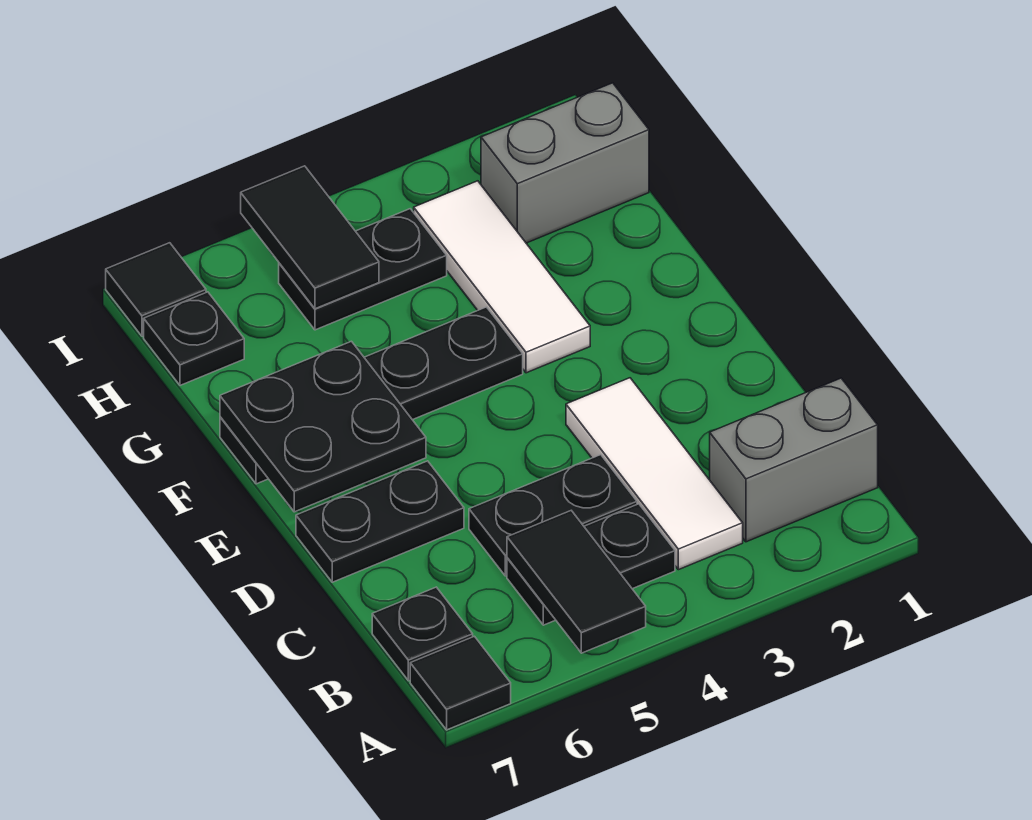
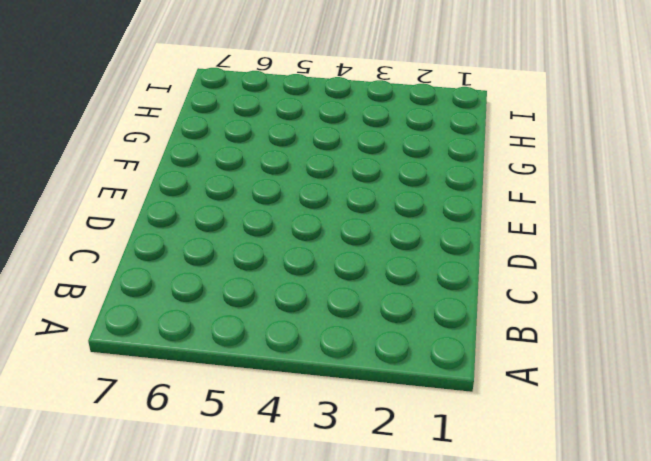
none -> black tile A7 level 1
none -> grey brick B1:B2 level 1
none -> white tile B3:D3 level 1

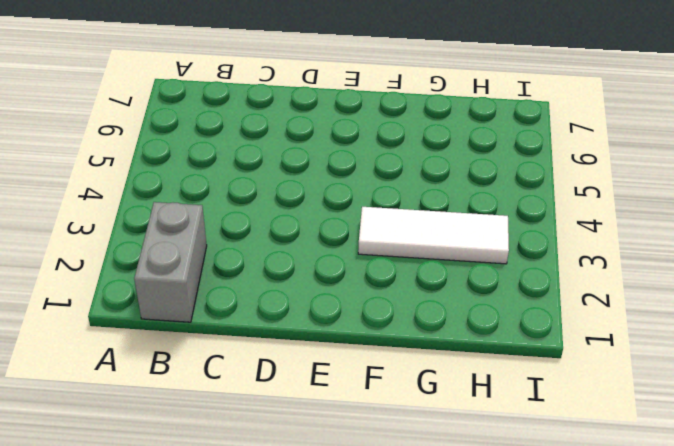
none -> black tile A7 level 1
none -> white tile B3:D3 level 1
none -> black plate B4:B5 level 1

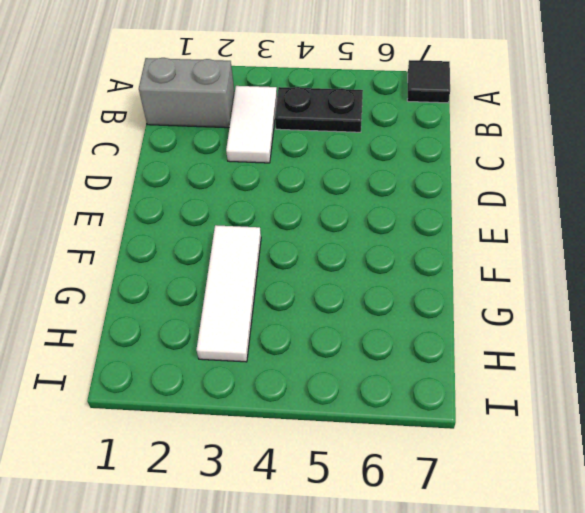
white tile B3:C3 level 1 -> white tile B3:D3 level 1
none -> black plate B7 level 1
none -> black plate C4:C5 level 1
none -> black plate D6:D7 level 1

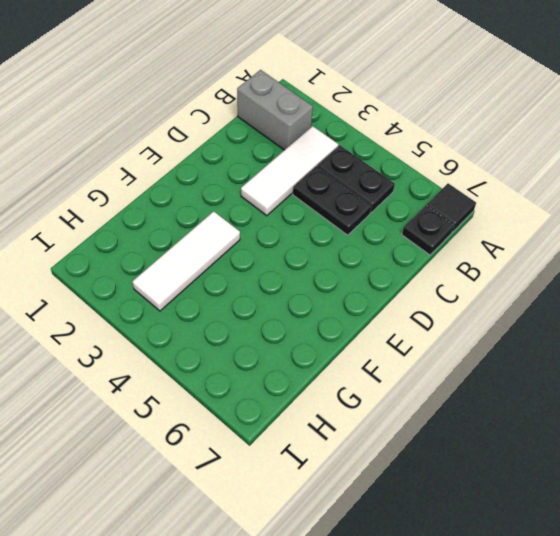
none -> black plate D6:D7 level 1
none -> black plate F4:F7 level 1
none -> grey brick H1:H2 level 1

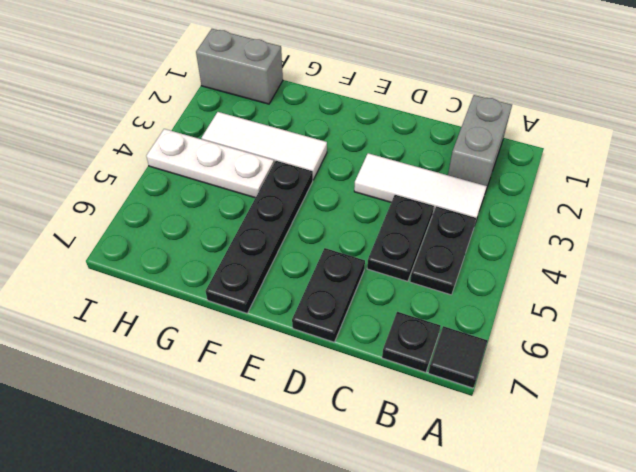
white plate G4:I4 level 1 -> black plate H4:H5 level 1
grey brick H1:I1 level 1 -> grey brick H1:H2 level 1
none -> black plate H7 level 1
none -> black tile I7 level 1
none -> black tile A5:B5 level 2

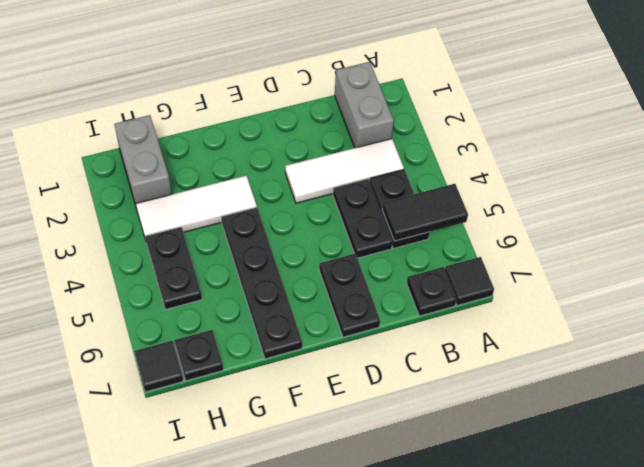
none -> black plate E6:F7 level 2
none -> black tile H5:I5 level 2

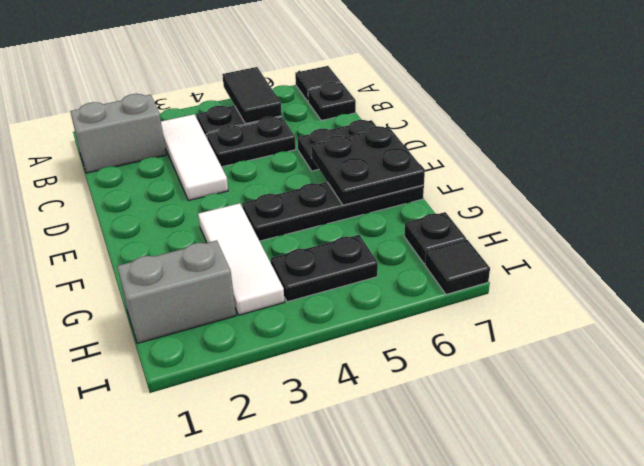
none -> black tile H5:I5 level 2

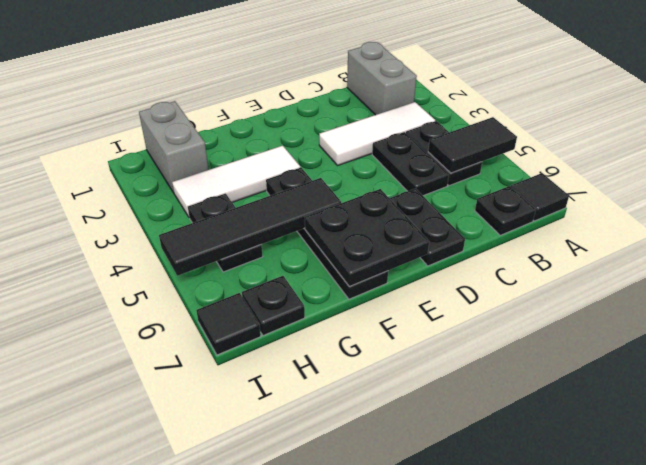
black tile F5:I5 level 2 -> black tile H5:I5 level 2

